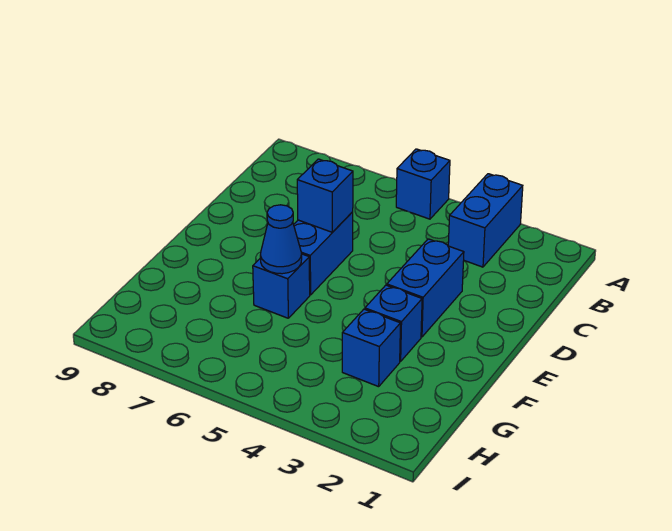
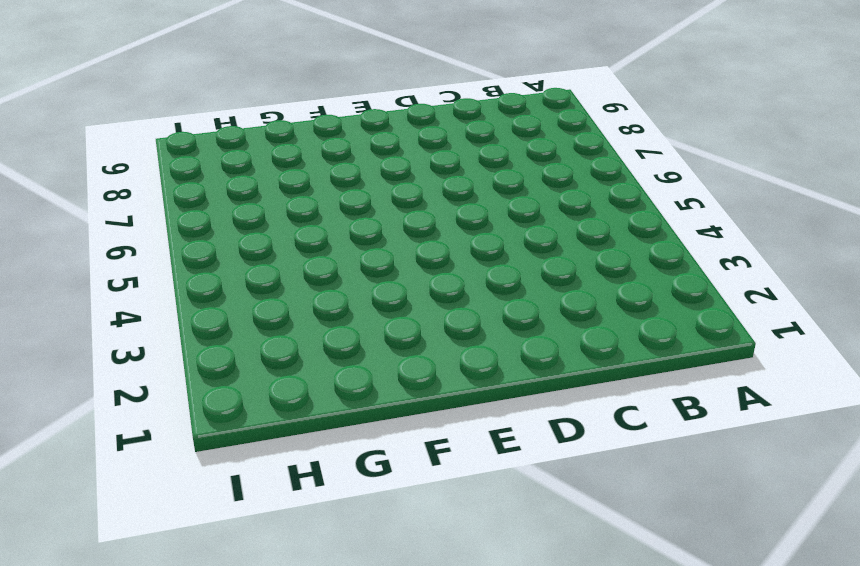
none -> blue brick A3:B3 level 1
none -> blue brick A5 level 1

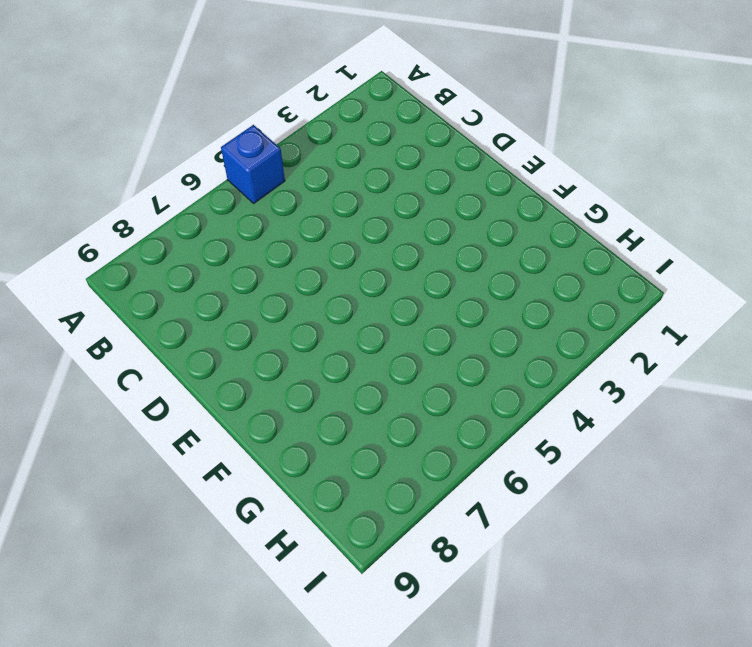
none -> blue brick A3:B3 level 1
none -> blue brick D3:E3 level 1

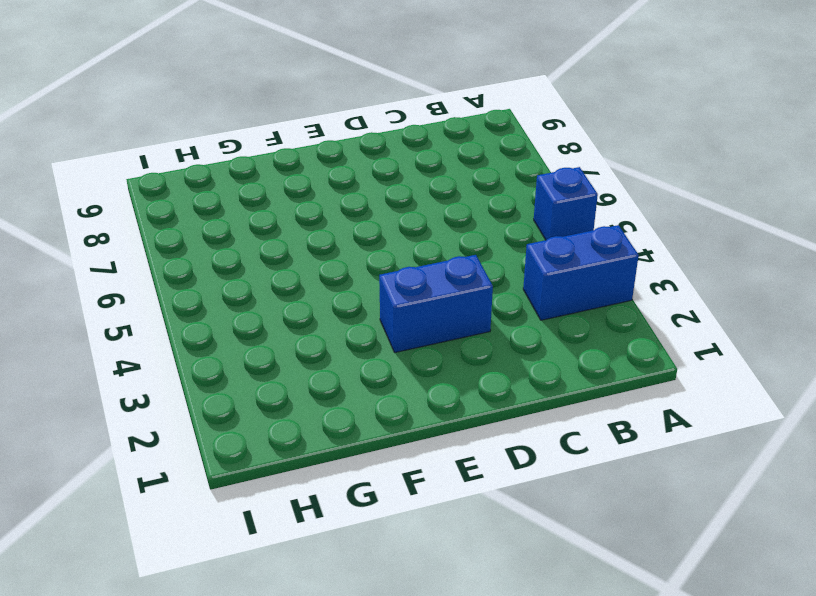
none -> blue brick D6:E6 level 1
none -> blue brick F3 level 1

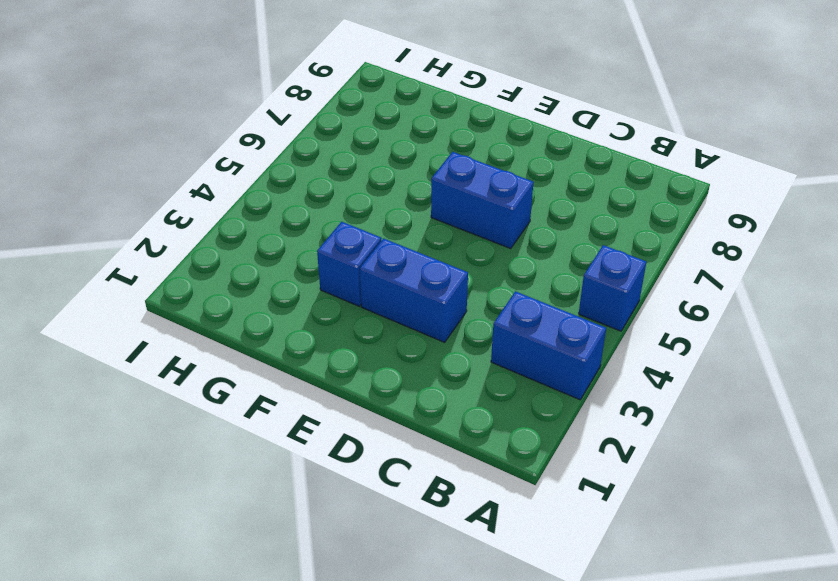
none -> blue brick F6 level 1
none -> blue brick G3 level 1

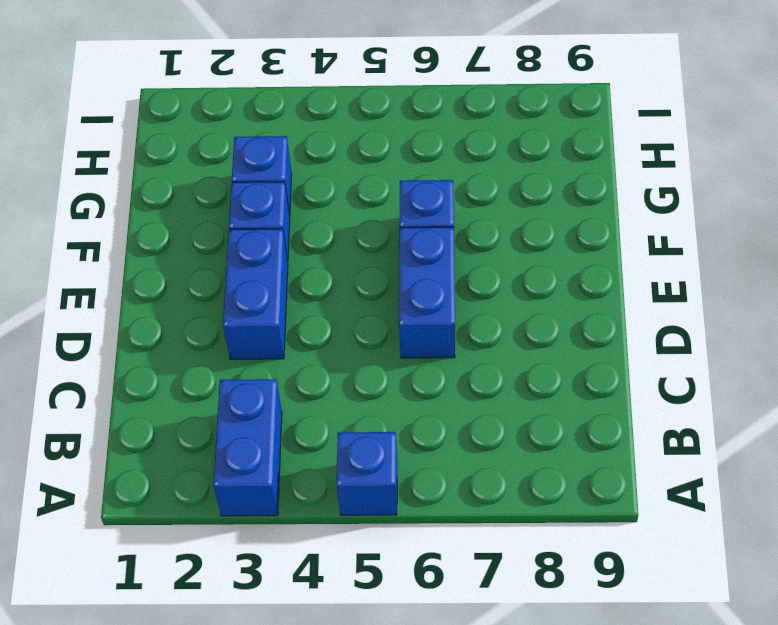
none -> blue brick D6 level 2
none -> blue cone F6 level 2

